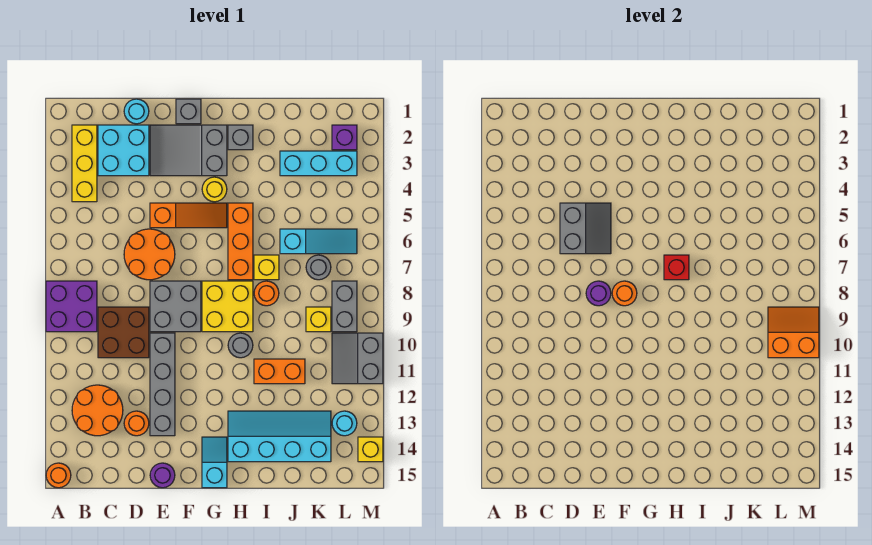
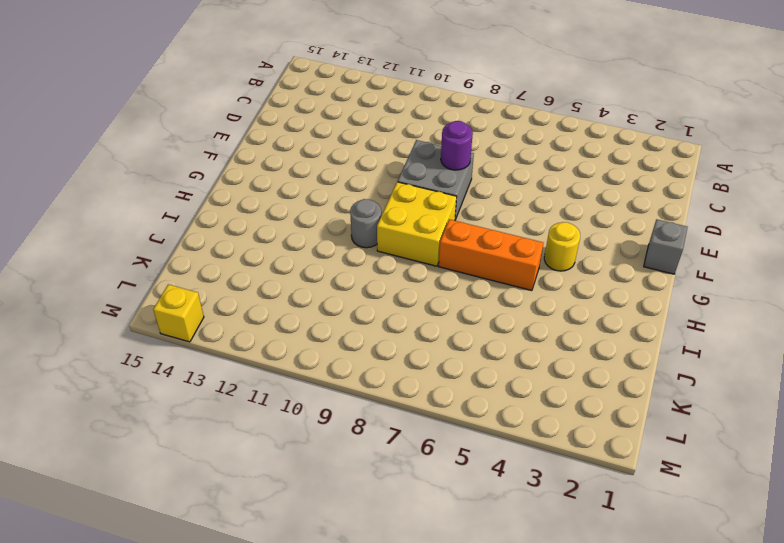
none -> purple brick A8:B9 level 1
none -> orange round brick A15 level 1
none -> yellow brick B2:B4 level 1
none -> orange round brick B12:C13 level 1

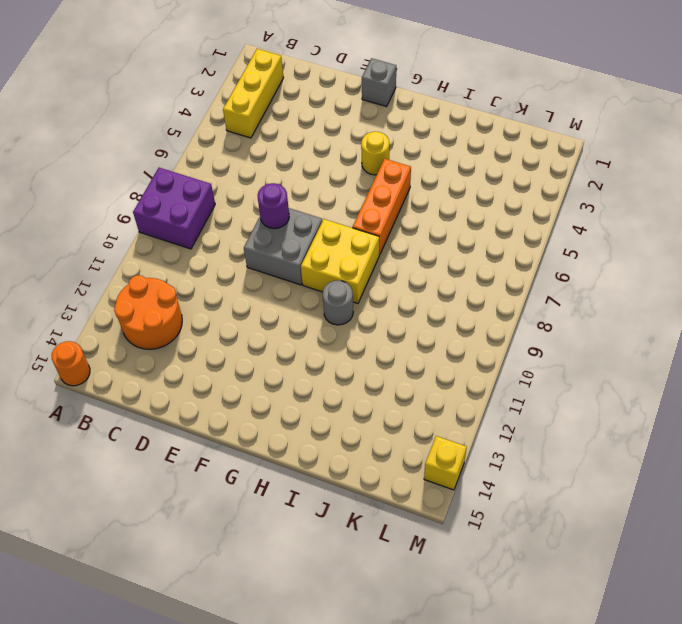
none -> cyan brick C2:D3 level 1
none -> brown brick C9:D10 level 1
none -> cyan round brick D1 level 1
none -> orange round brick D6:E7 level 1

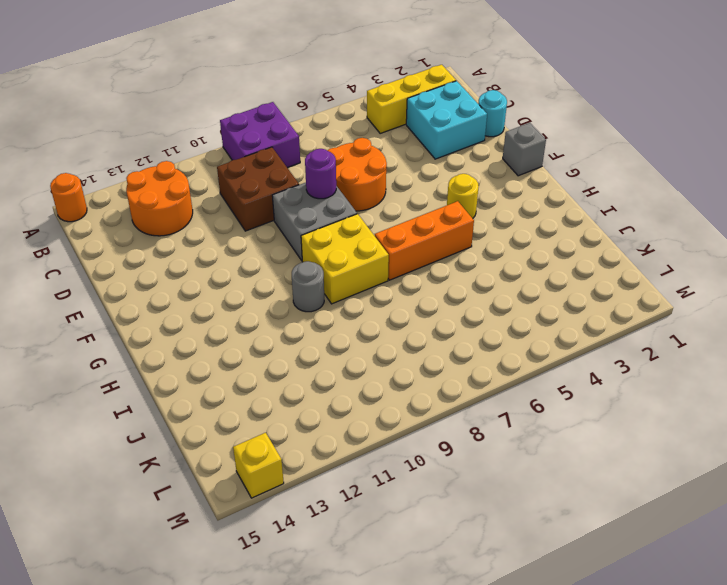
none -> orange round brick D13 level 1
none -> grey slope E2:G3 level 1 top G
none -> orange slope E5:G5 level 1 top E
none -> grey brick E10:E13 level 1

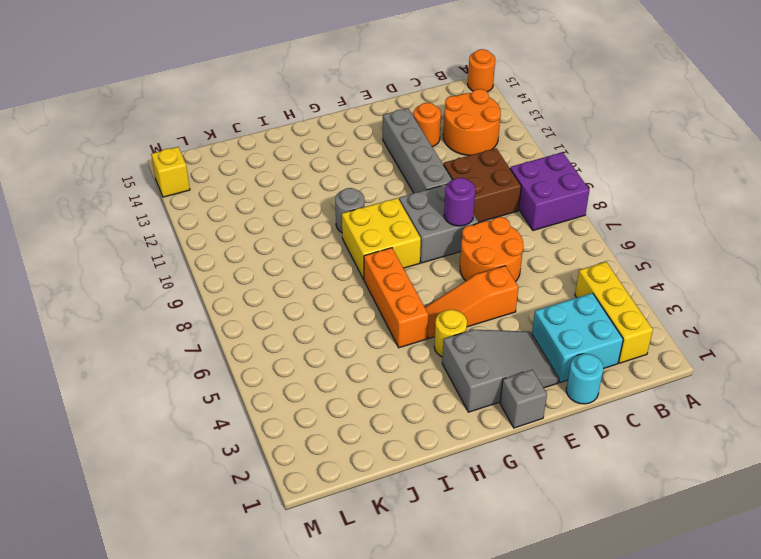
none -> purple round brick E15 level 1
none -> cyan slope G14:G15 level 1 top 15
none -> grey brick H2 level 1
none -> cyan slope H13:K14 level 1 top 14

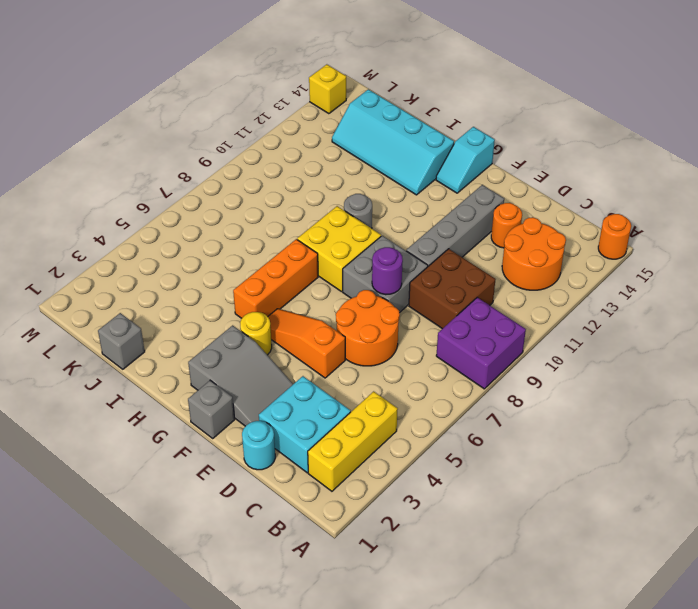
grey brick J1 level 1 -> grey brick H2 level 1
none -> purple round brick E15 level 1
none -> yellow brick I7 level 1
none -> orange round brick I8 level 1
none -> orange brick I11:J11 level 1

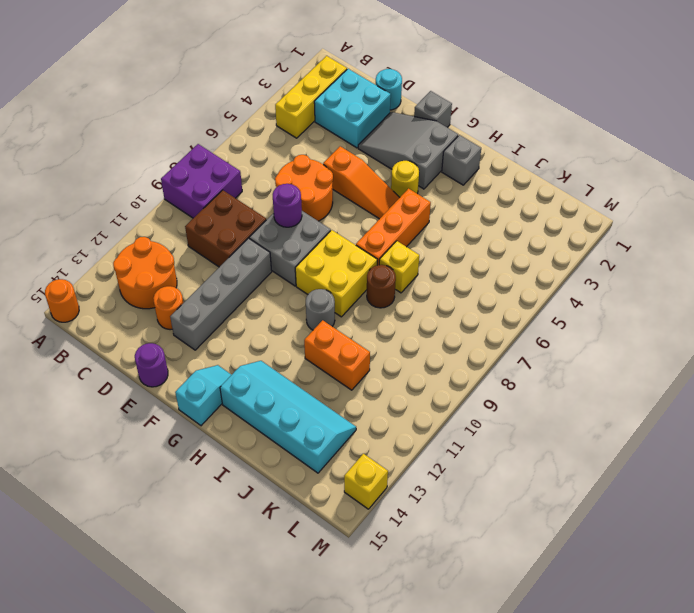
brown round brick I8 level 1 -> orange round brick I8 level 1
none -> cyan brick J3:L3 level 1
none -> cyan slope J6:L6 level 1 top J
none -> grey round brick K7 level 1
none -> yellow brick K9 level 1

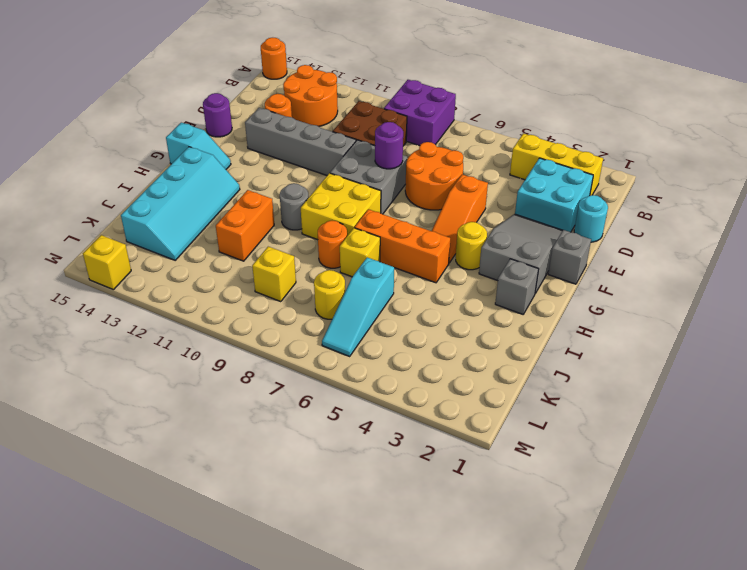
yellow round brick K7 level 1 -> grey round brick K7 level 1
none -> cyan brick J3:L3 level 1
none -> purple brick L2 level 1
none -> grey brick L8:L9 level 1
none -> grey slope L10:M11 level 1 top M

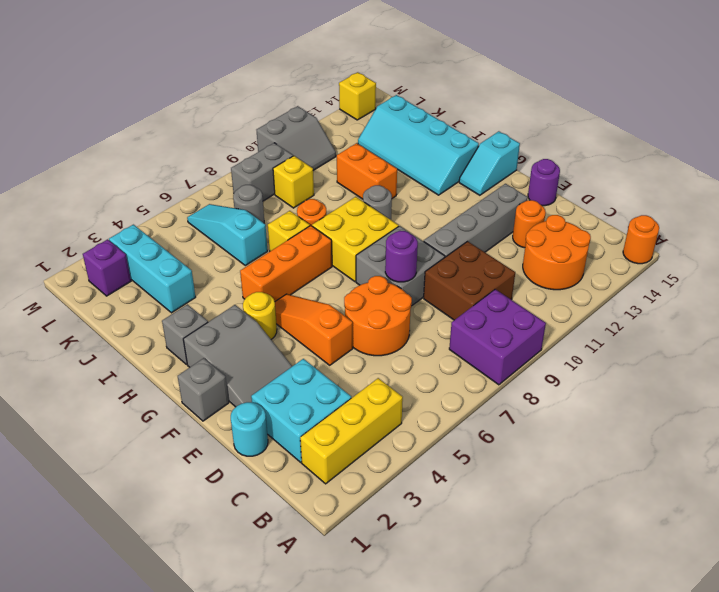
none -> cyan round brick L13 level 1
none -> grey slope D5:E6 level 2 top D
none -> orange round brick F8 level 2
none -> red brick H7 level 2

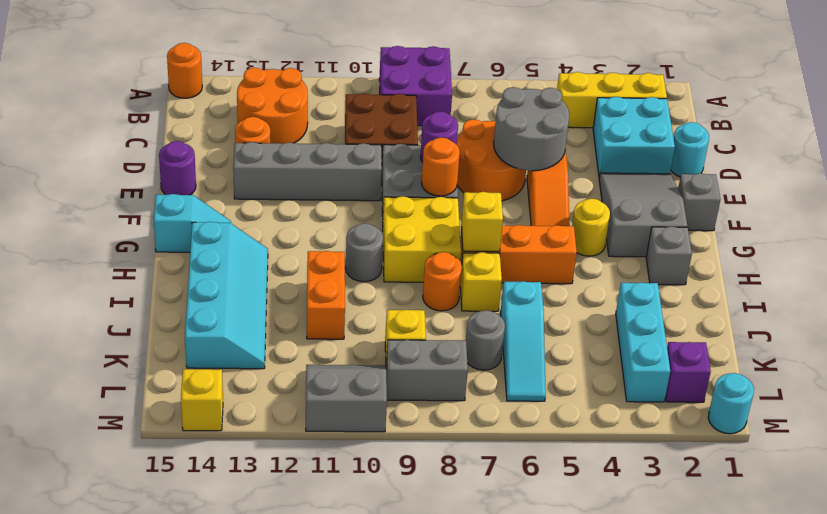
grey round brick D5:E6 level 2 -> grey slope D5:E6 level 2 top D
yellow brick H7 level 2 -> red brick H7 level 2
cyan round brick M1 level 1 -> cyan round brick L13 level 1
none -> orange slope L9:M10 level 2 top 10

